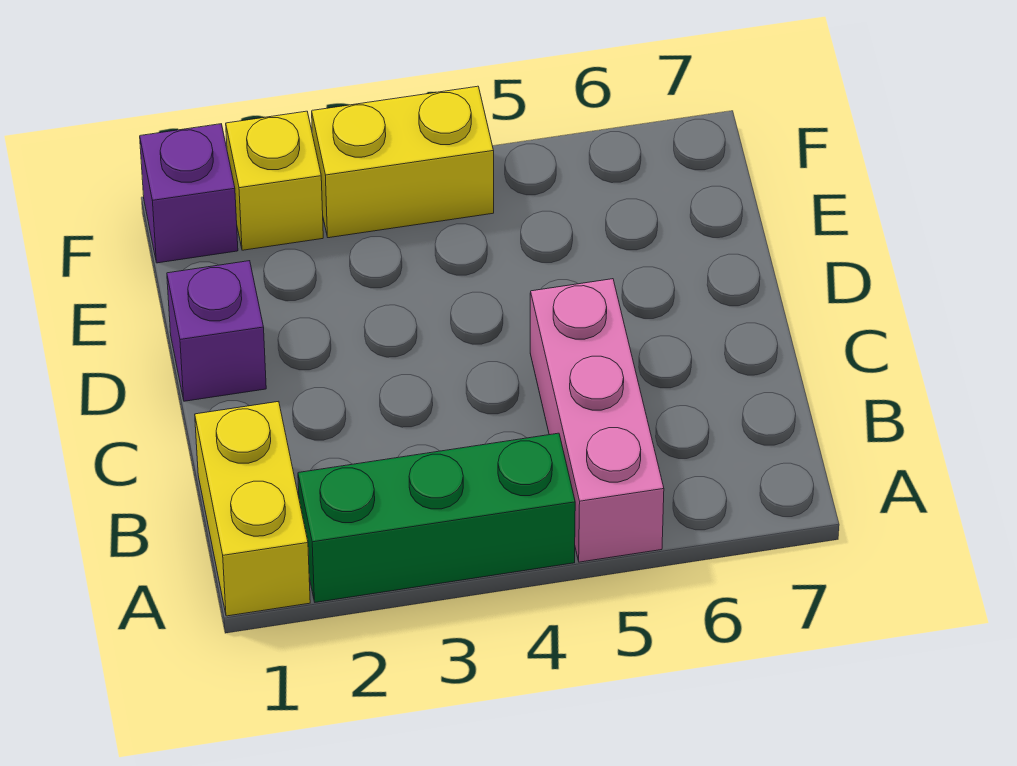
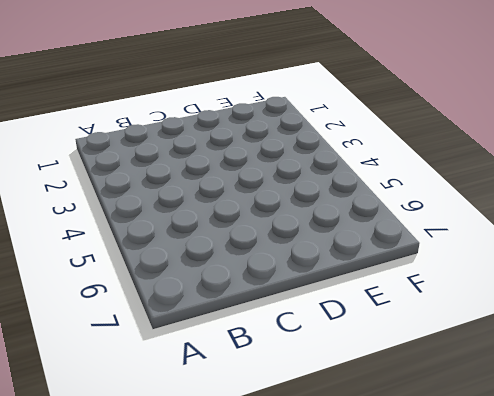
none -> yellow brick A1:B1 level 1
none -> green brick A2:A4 level 1

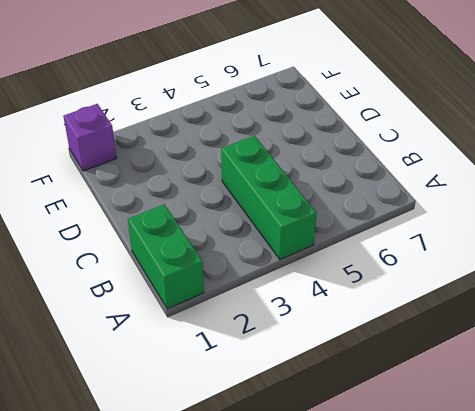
green brick A1:B1 level 1 -> yellow brick A1:B1 level 1
green brick A4:C4 level 1 -> green brick A2:A4 level 1
none -> pink brick A5:C5 level 1
none -> purple brick D1 level 1

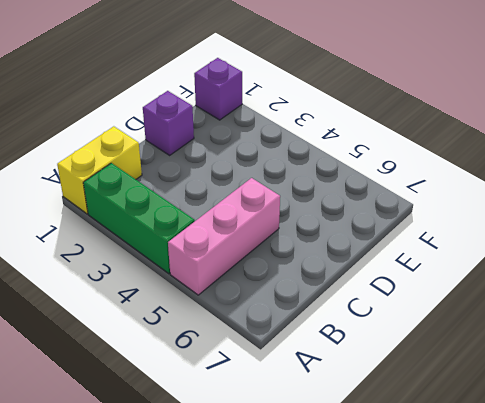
none -> yellow brick F2 level 1
none -> yellow brick F3:F4 level 1

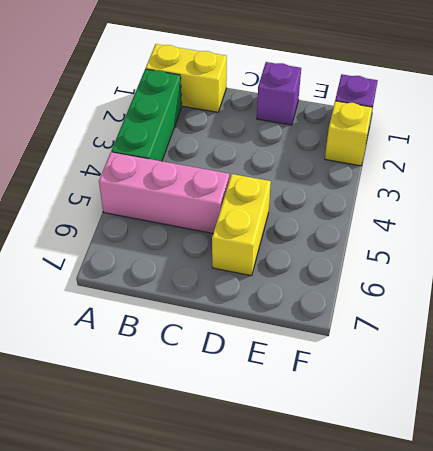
yellow brick D5:D6 level 1 -> yellow brick F3:F4 level 1

